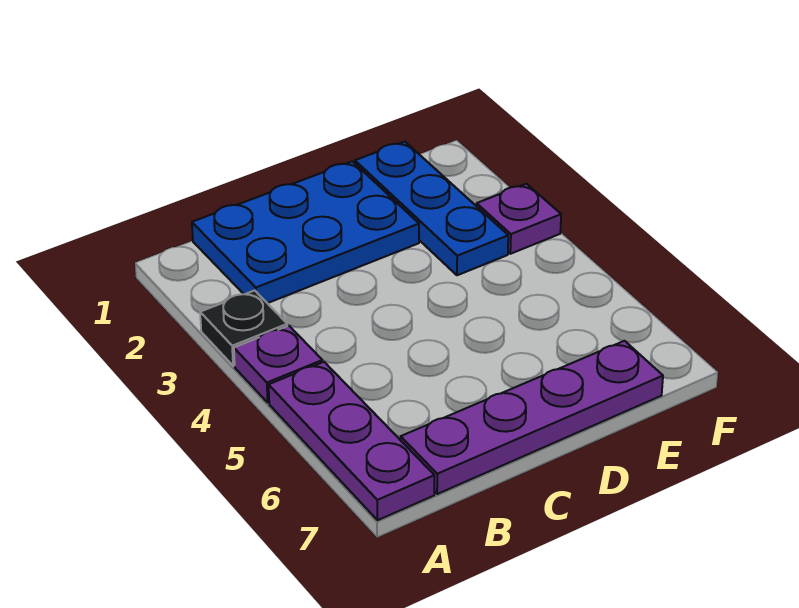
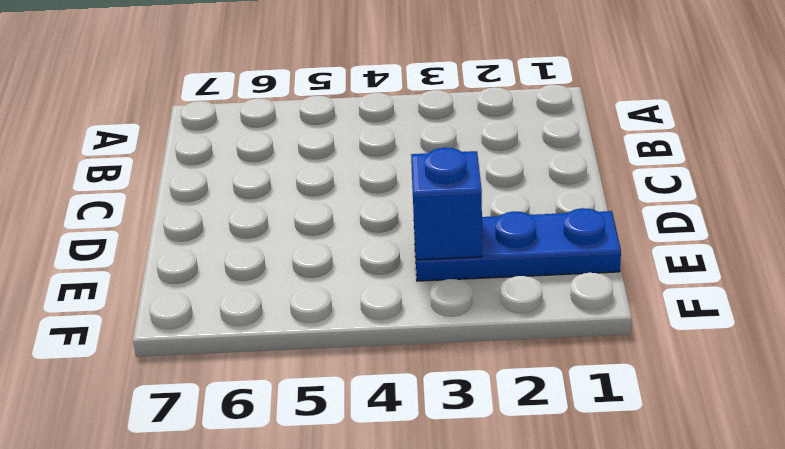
blue brick E3 level 2 -> none
none -> black plate A3 level 1
none -> purple plate A4 level 1

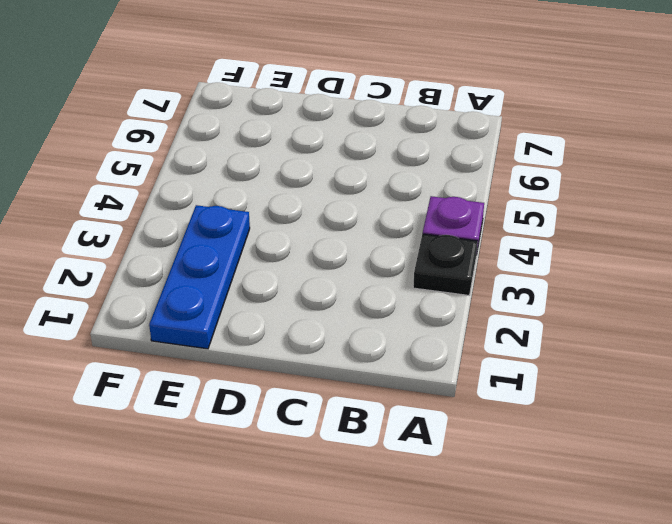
none -> purple plate A5:A7 level 1
none -> blue plate B1:D2 level 1

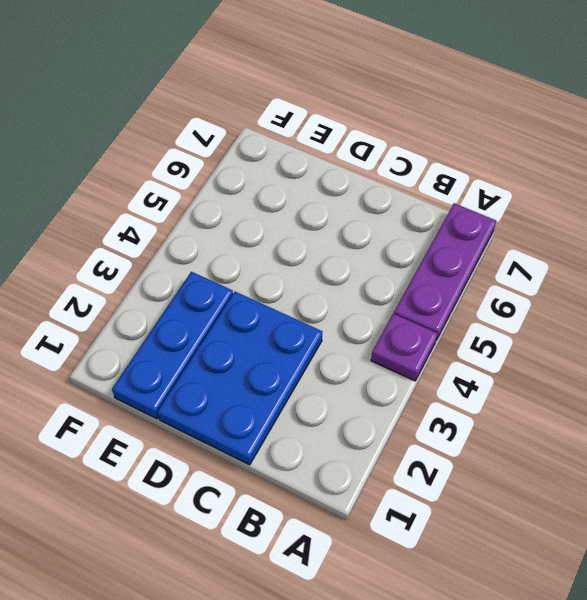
blue plate C1:D3 level 1 -> blue plate B1:D2 level 1
none -> black plate A3 level 1
none -> purple plate B7:E7 level 1

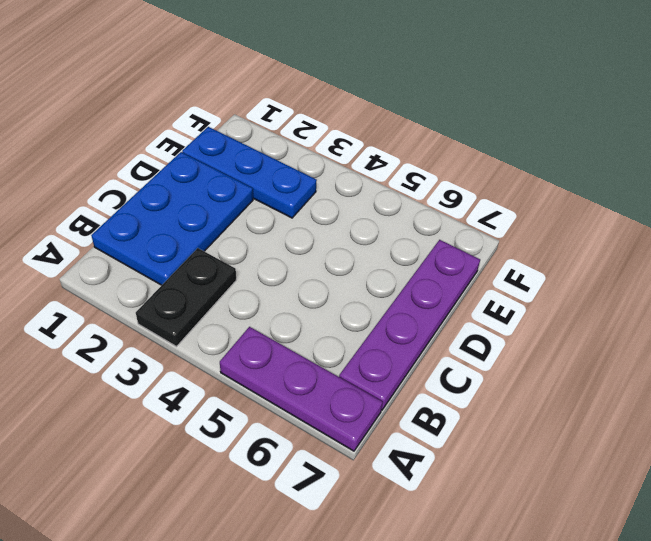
black plate A3:B3 level 1 -> black plate A3 level 1
none -> purple plate A4 level 1
none -> purple plate F3 level 1

